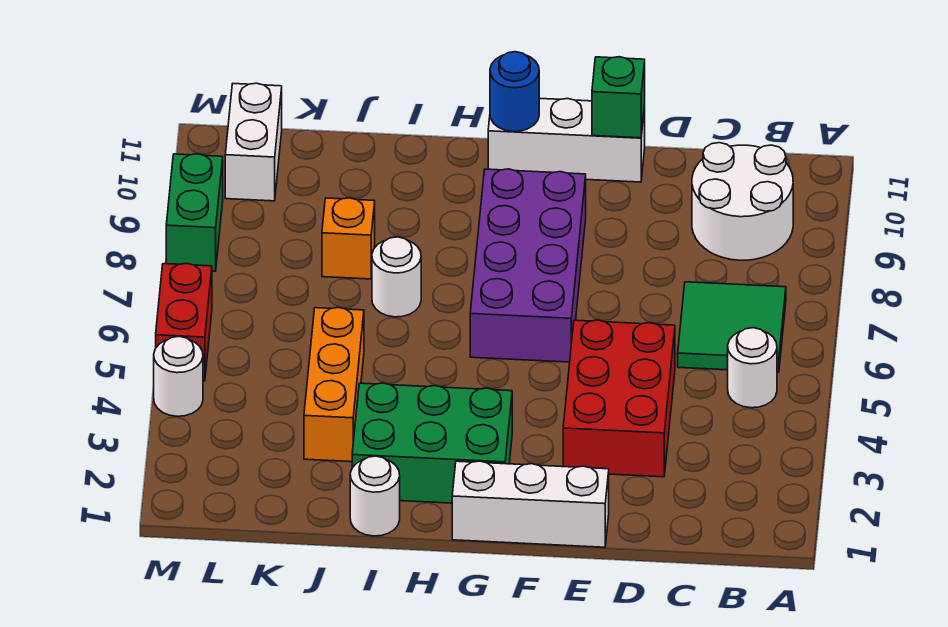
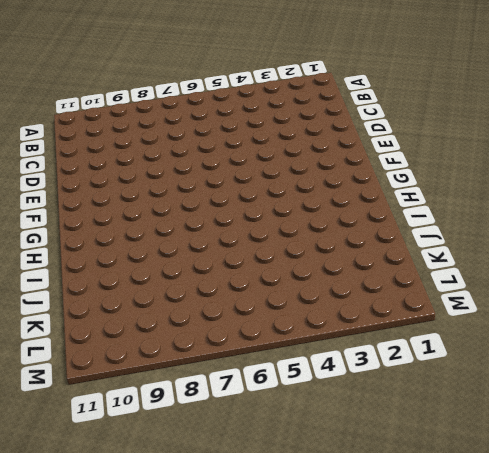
none -> white round brick B5 level 1
none -> green tile B6:C7 level 1
none -> white round brick B9:C10 level 1

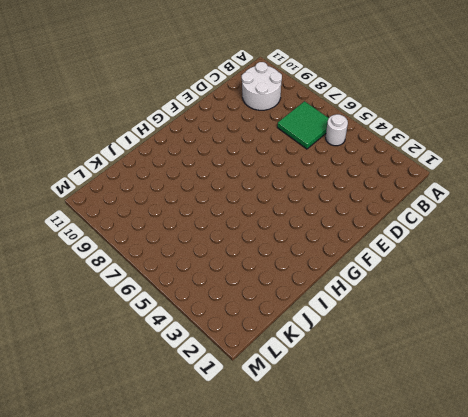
none -> red brick D3:E5 level 1
none -> white brick E1:G1 level 1
none -> white brick E11:G11 level 1

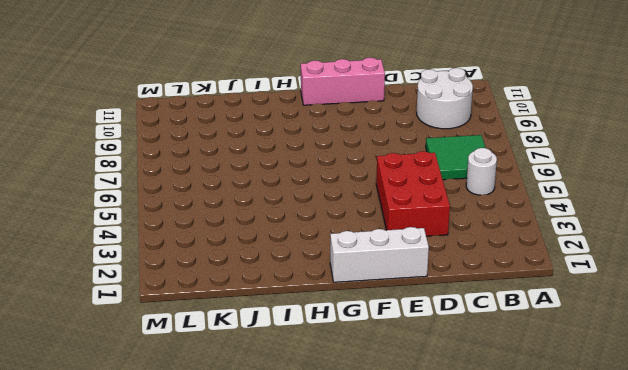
pink brick E11:G11 level 1 -> white brick E11:G11 level 1
none -> purple brick F6:G9 level 1
none -> green brick G2:I3 level 1
none -> white round brick I1 level 1

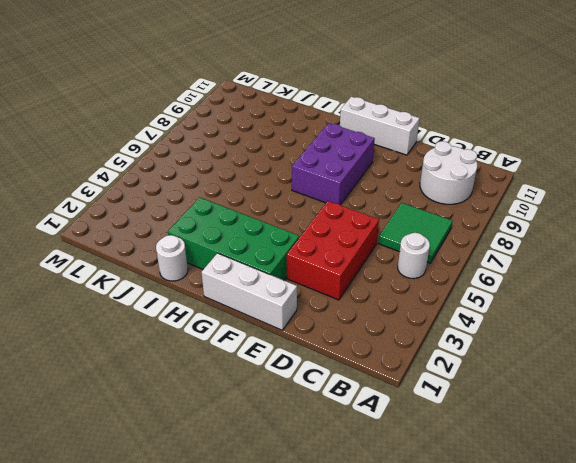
green brick F2:I3 level 1 -> green brick G2:I3 level 1
purple brick F7:G9 level 1 -> purple brick F6:G9 level 1
none -> white round brick I7 level 1
none -> orange brick J3:J5 level 1
none -> orange brick J8 level 1

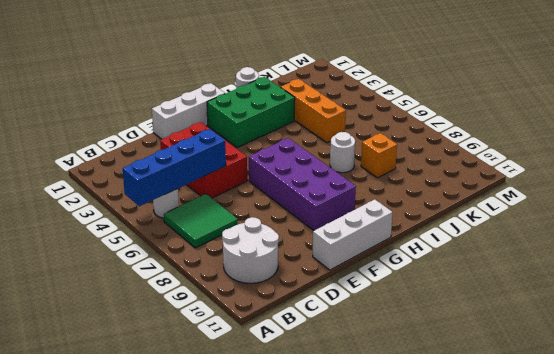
blue brick A5:D5 level 2 -> none
none -> white brick L10:L11 level 1
none -> white round brick M4 level 1
none -> red brick M5:M6 level 1

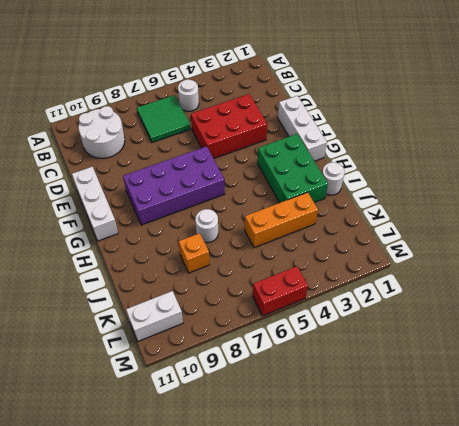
none -> white round brick M4 level 1
none -> green brick M8:M9 level 1
none -> green brick E11 level 2

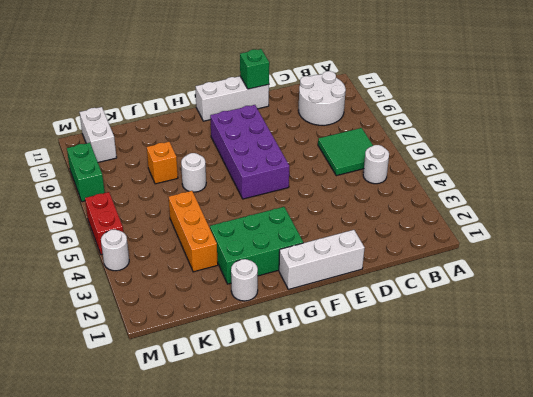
none -> red brick D3:E5 level 1
none -> blue round brick G11 level 2

